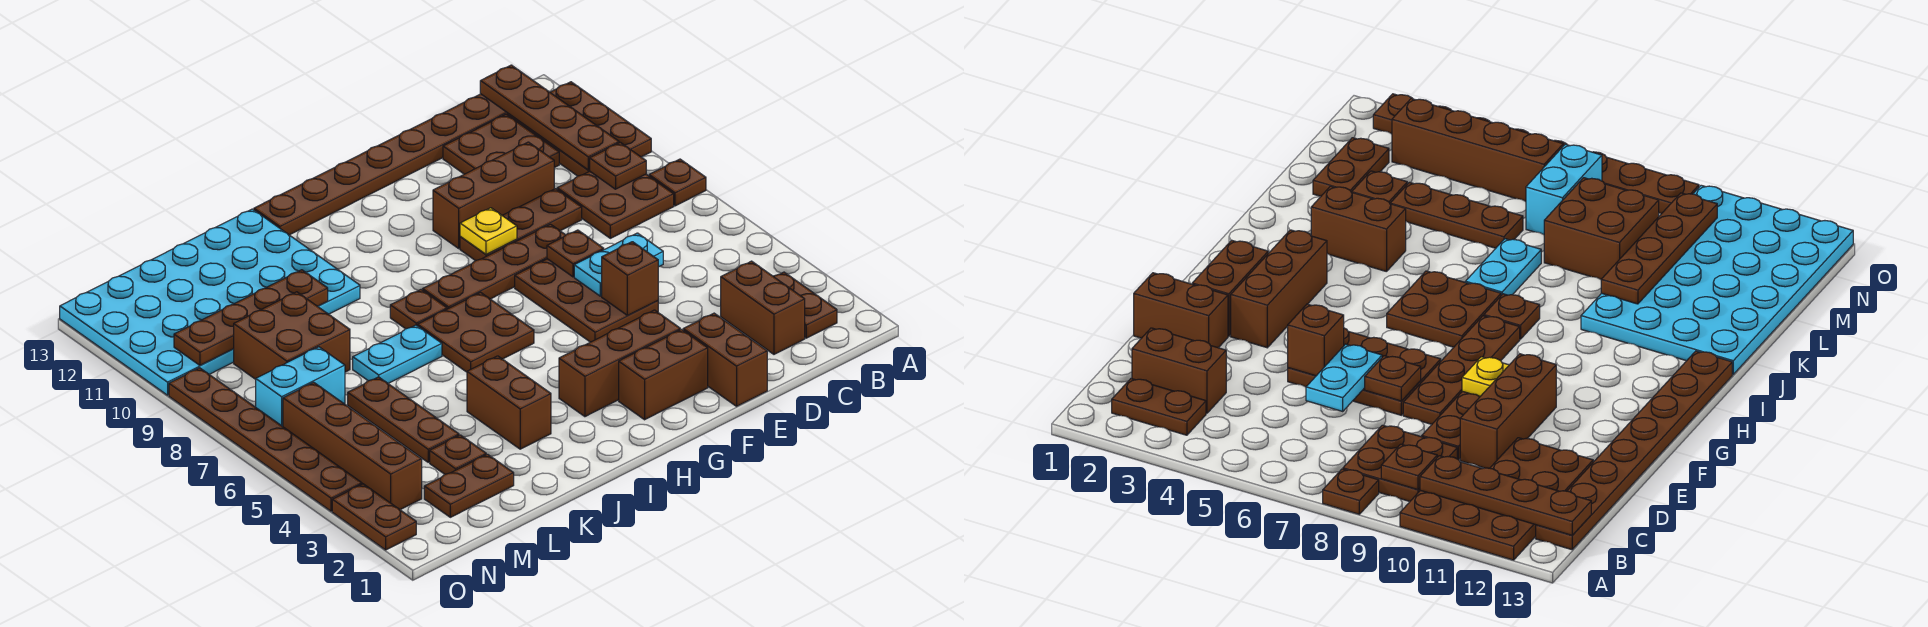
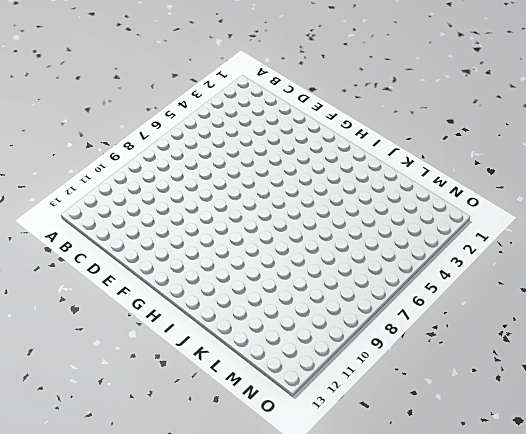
none -> brown plate A8 level 1
none -> brown plate A10:B12 level 1
none -> brown plate B2:B3 level 1
none -> brown plate B8:C9 level 1

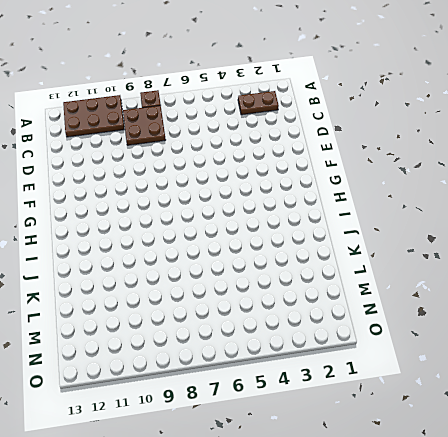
none -> brown plate B13:I13 level 1
none -> brown brick C2:C3 level 1
none -> brown plate C11:D12 level 1
none -> brown plate D9:F9 level 1

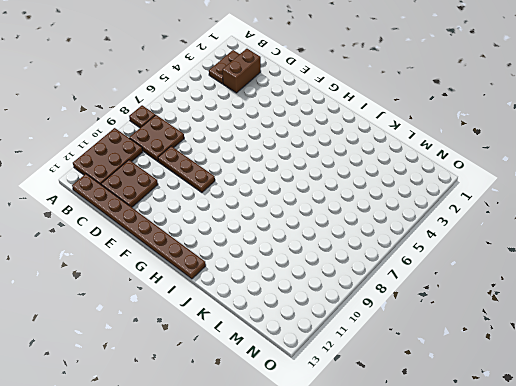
none -> brown brick D10:F10 level 1
none -> brown brick E1:E2 level 1
none -> brown plate E5:F7 level 1
none -> brown plate E8:H8 level 1

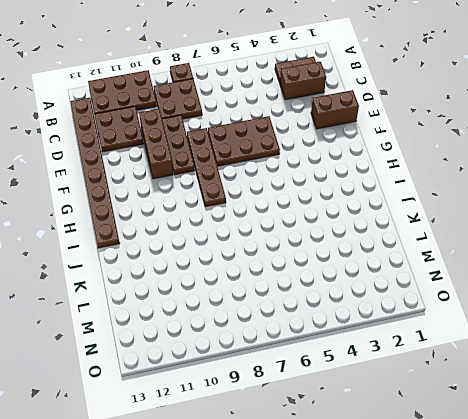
none -> brown brick F2:G2 level 1
none -> brown brick F3:H3 level 1
none -> brown plate H6:I7 level 1
none -> brown plate I8 level 1

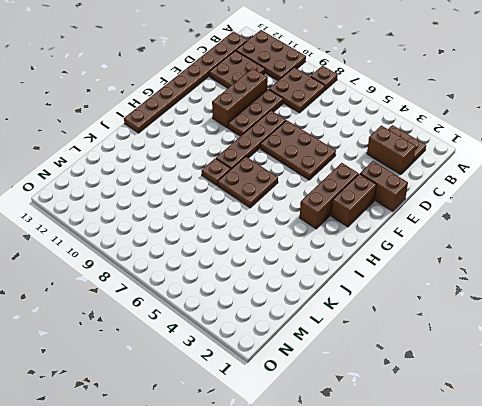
none -> brown brick J3:J4 level 1
none -> cyan plate J7:K7 level 1
none -> cyan plate J10:O13 level 1
none -> brown plate L2:M2 level 1

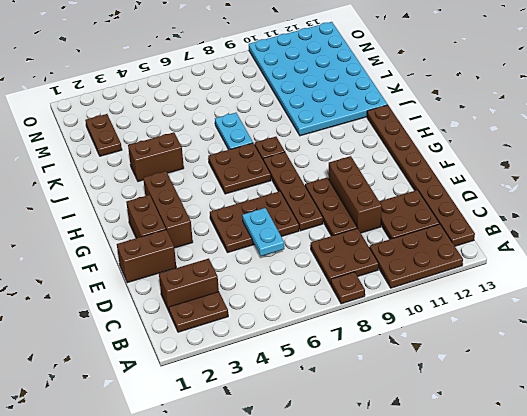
none -> brown plate L3 level 1
none -> brown plate L4:L6 level 1
none -> brown brick L8:M9 level 1
none -> cyan brick M7:N7 level 1

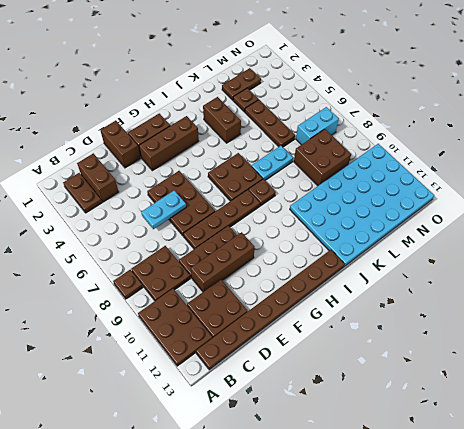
none -> brown brick N3:N6 level 1
none -> brown plate O2:O3 level 1
none -> brown plate O4:O9 level 1
none -> brown plate B9 level 2

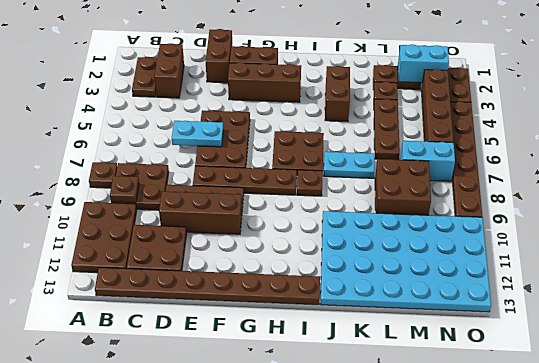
cyan brick M2:N2 level 2 -> none
none -> brown plate B10:B13 level 2
none -> brown brick E5 level 2
none -> brown plate E7 level 2
none -> yellow plate F9 level 2

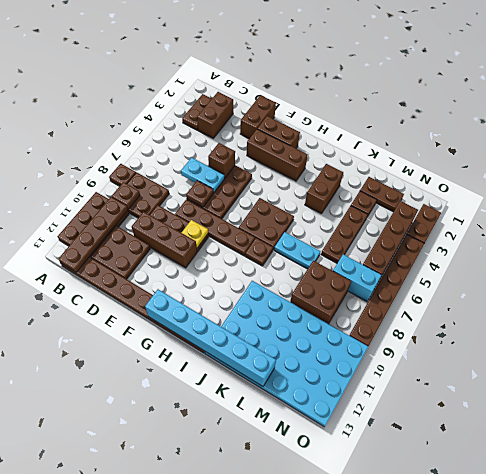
cyan brick G13:L13 level 2 -> none
none -> brown plate K10:N10 level 2

